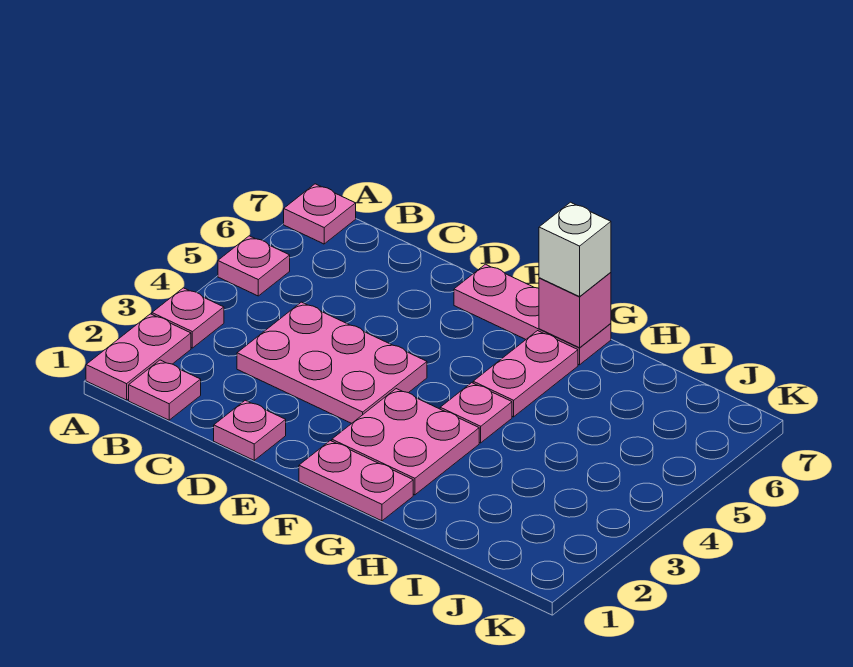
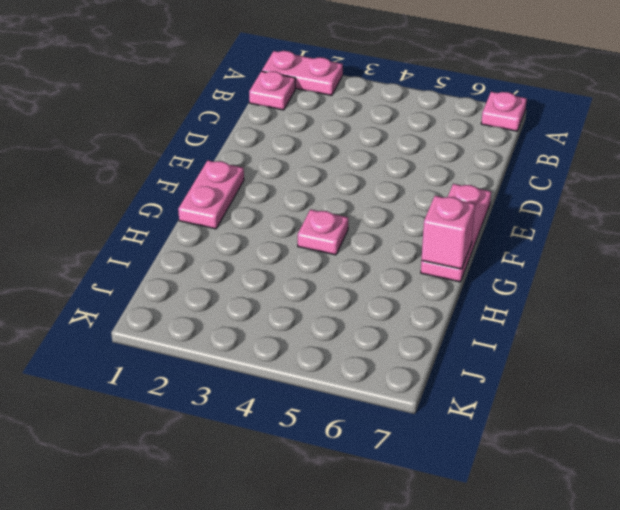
none -> pink plate A3 level 1
none -> pink plate A5 level 1
none -> pink plate C3:E4 level 1

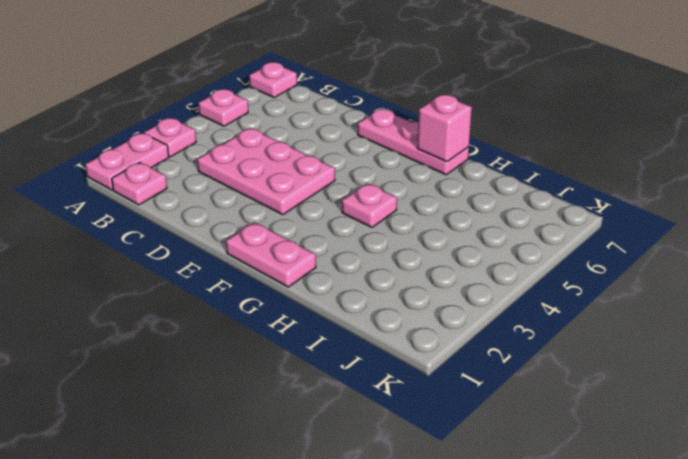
none -> pink plate D1 level 1
none -> pink plate F2:G3 level 1
none -> pink plate G5:G6 level 1

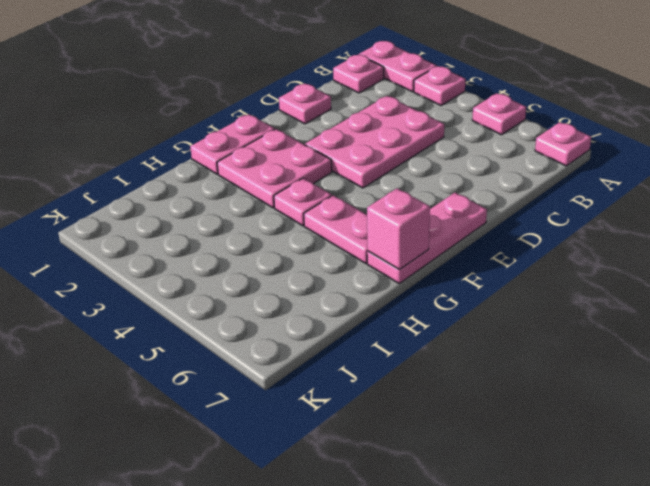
none -> white brick G7 level 3

